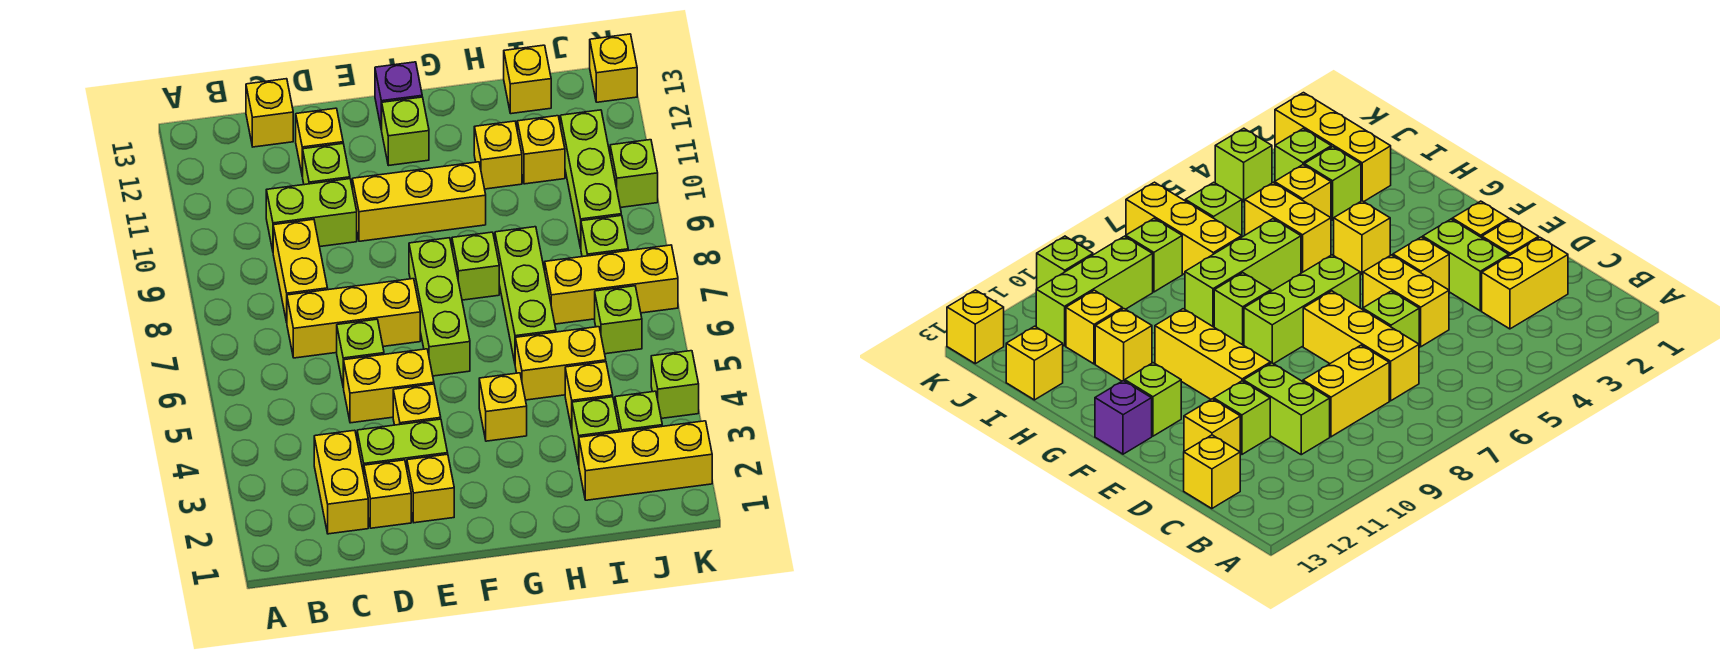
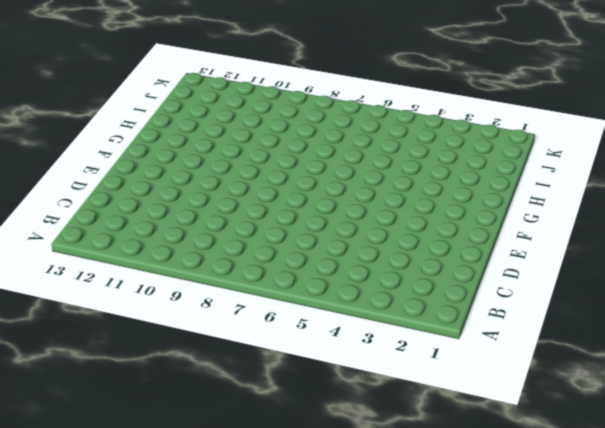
none -> yellow brick C2:C3 level 1
none -> yellow brick C7:E7 level 1
none -> yellow brick C8:C9 level 1
none -> lime brick C10:D10 level 1

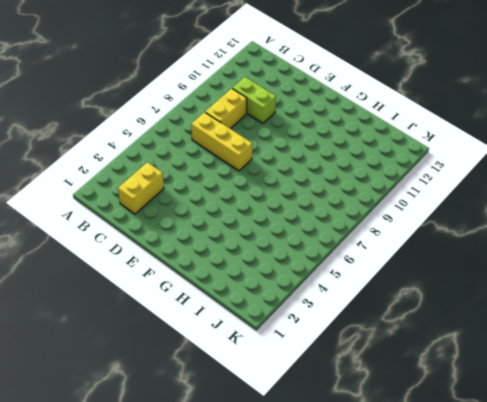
none -> yellow brick C13 level 1
none -> yellow brick D2 level 1
none -> lime brick D3:E3 level 1
none -> yellow brick D5:E5 level 1

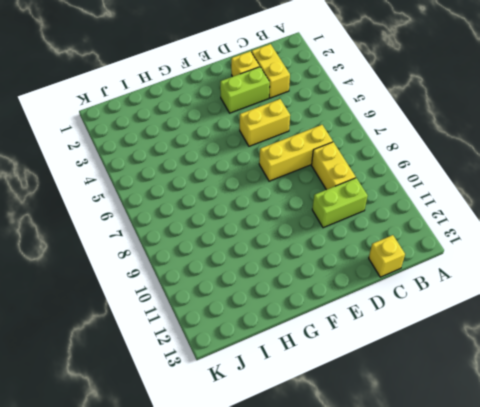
none -> lime brick D6 level 1
none -> lime brick D11 level 1
none -> yellow brick D12 level 1
none -> yellow brick E2 level 1

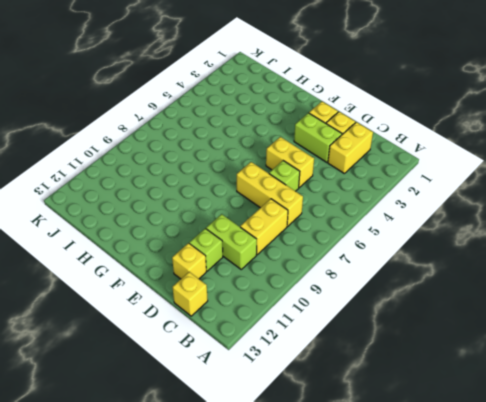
none -> yellow brick E4 level 1
none -> yellow brick E10:G10 level 1
none -> lime brick F6:F8 level 1
none -> lime brick F12 level 1

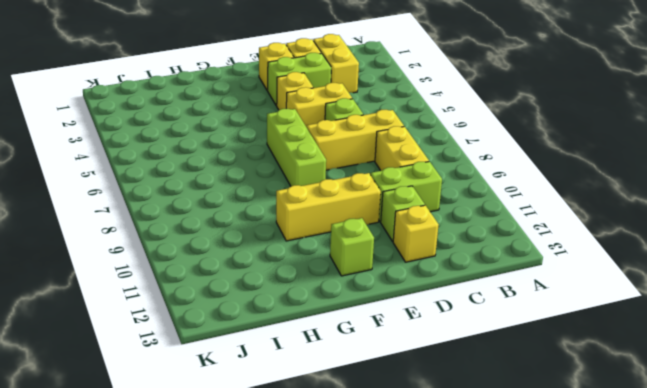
none -> yellow brick C13 level 1
none -> purple brick F13 level 1
none -> yellow brick G4 level 1
none -> lime brick G8 level 1

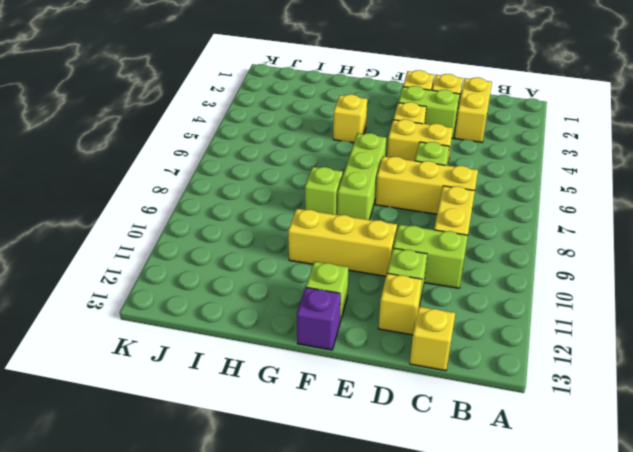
none -> yellow brick H5:I5 level 1
none -> lime brick H6:H8 level 1
none -> yellow brick H11 level 1
none -> yellow brick I2:K2 level 1

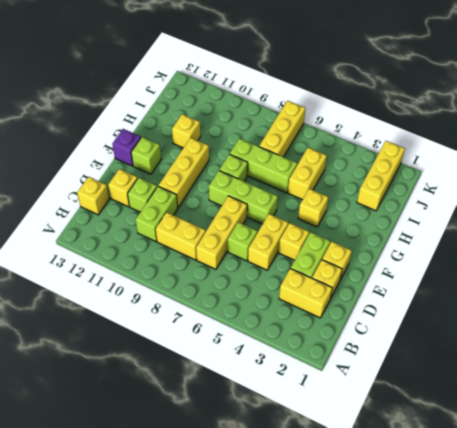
none -> lime brick I3 level 1
none -> yellow brick I4 level 1
none -> yellow brick I11 level 1
none -> yellow brick I13 level 1

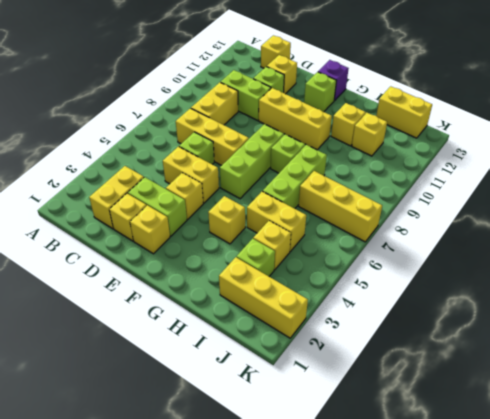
yellow brick I13:J13 level 1 -> yellow brick I13 level 1
none -> lime brick J3 level 1
none -> lime brick J6 level 1
none -> lime brick J8 level 1
none -> lime brick J9:J11 level 1

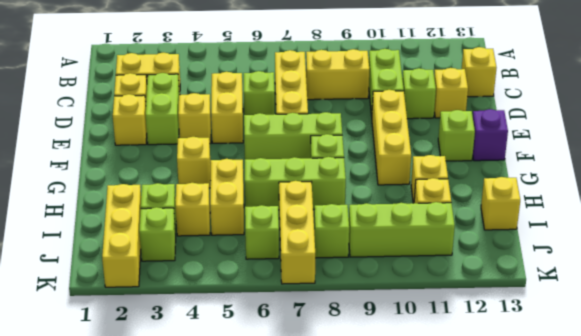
none -> lime brick K4 level 1
none -> lime brick K10 level 1
none -> yellow brick K13 level 1

